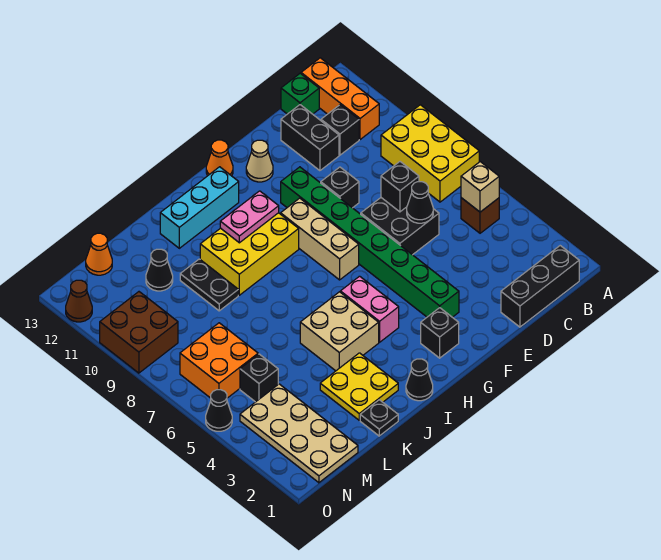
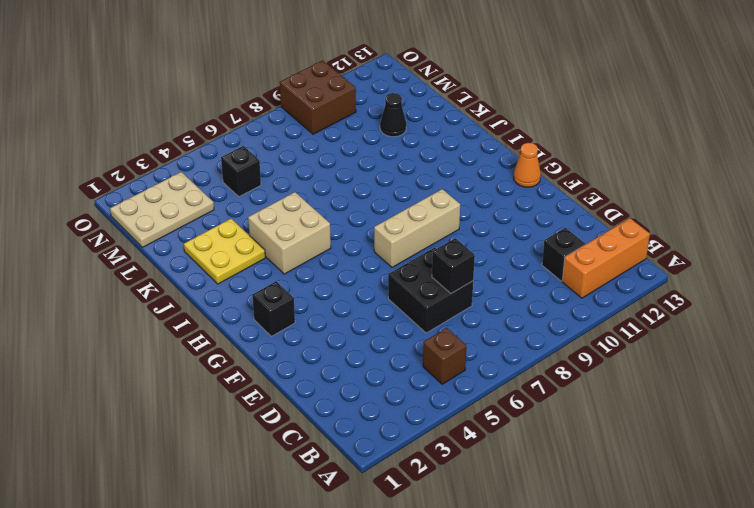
tan plate M1:N3 level 1 -> tan plate M1:N4 level 1
none -> yellow brick A7:B9 level 1
none -> black brick B1:D1 level 1
none -> green brick C13 level 1
none -> black brick D11:D12 level 1

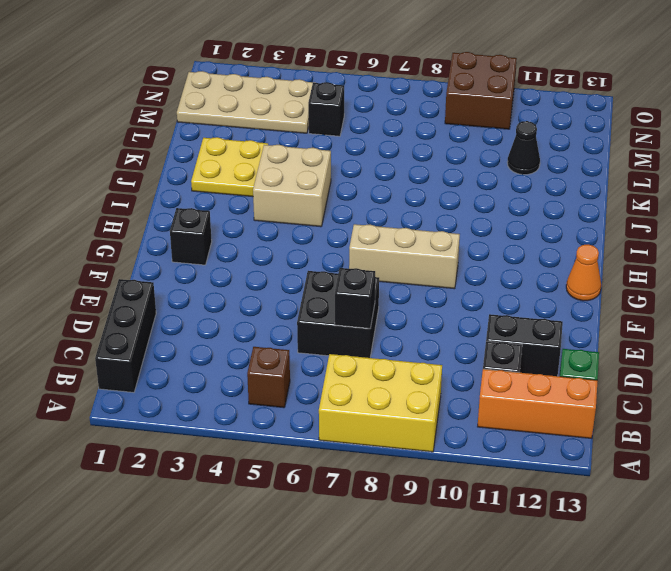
none -> black brick E9 level 1
none -> green brick F3:F10 level 1
none -> tan cone F12 level 1
none -> pink brick H4:H5 level 1

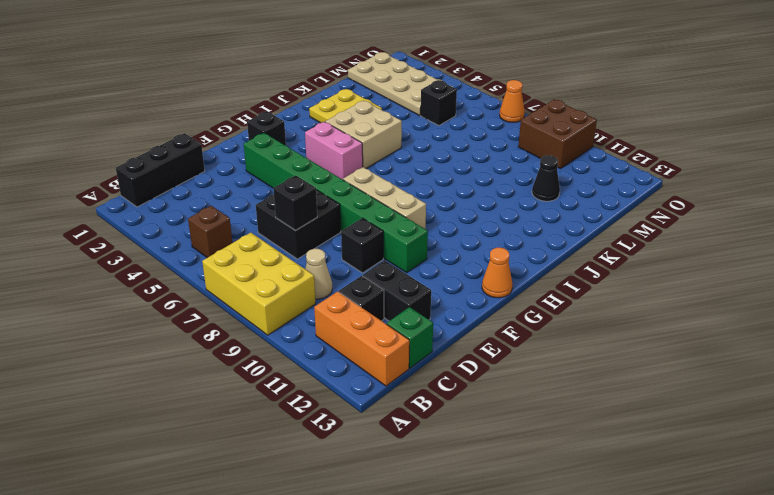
tan cone C9 level 1 -> tan cone F12 level 1
orange cone O7 level 1 -> orange cone M13 level 1
none -> yellow brick H9:J10 level 1
none -> cyan brick H12:J12 level 1
none -> black cone I1 level 1
none -> black plate K1 level 1

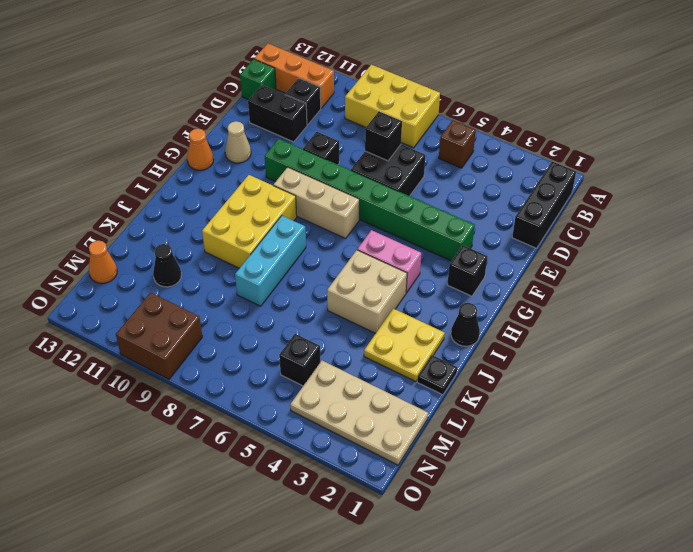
cyan brick I8:K8 level 1 -> cyan brick H12:J12 level 1
none -> black plate K9:K10 level 1
none -> orange brick M6:N7 level 1
none -> black cone O5 level 1
none -> brown cone O12 level 1

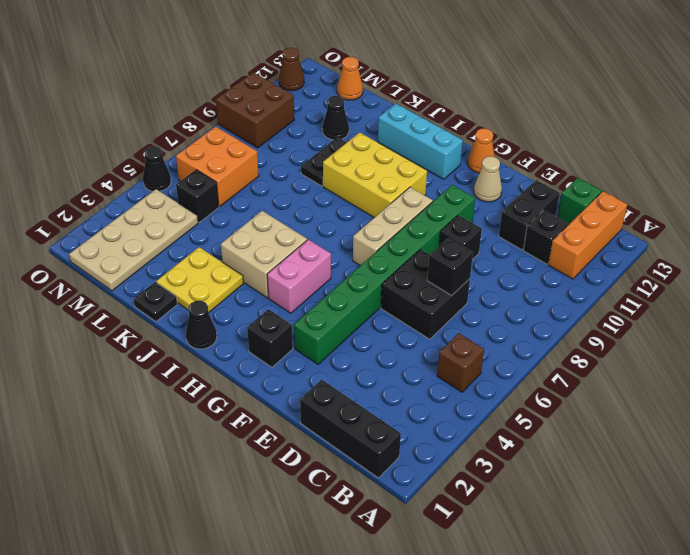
none -> yellow brick A7:B9 level 1
none -> tan brick B5 level 2
none -> black cone D6 level 2
none -> pink plate H10:I10 level 2

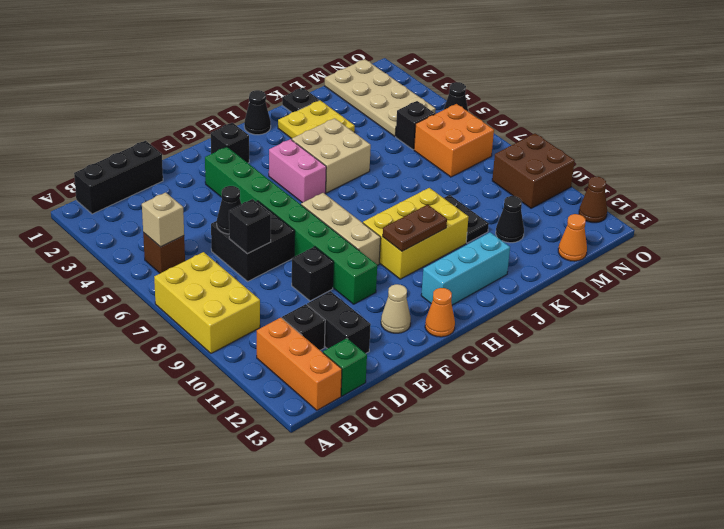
brown plate H10:I10 level 2 -> pink plate H10:I10 level 2

